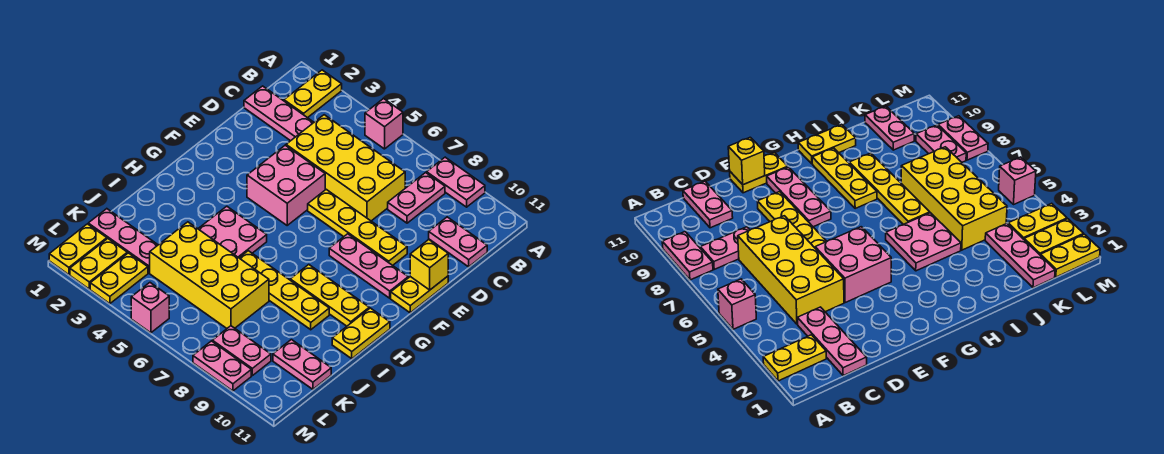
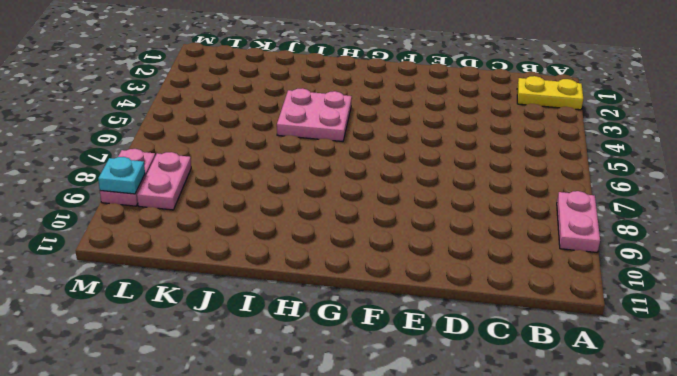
cyan plate M9 level 2 -> none
none -> pink brick A5 level 1
none -> pink plate B8:C8 level 1
none -> pink plate C1:C3 level 1

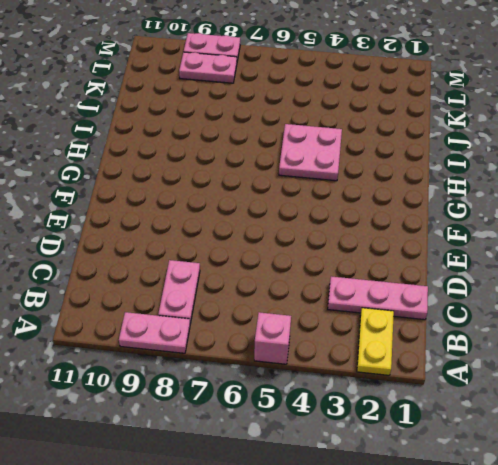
none -> yellow brick C4:D7 level 1
none -> pink plate C10:C11 level 1
none -> pink brick E4:F5 level 1

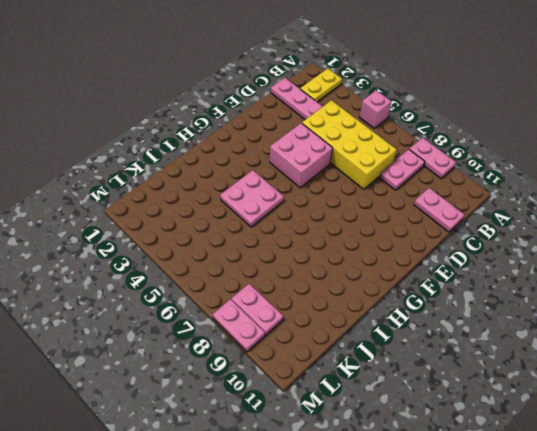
none -> yellow plate E6:E9 level 1
none -> yellow plate E11:F11 level 1
none -> pink plate F8:F10 level 1

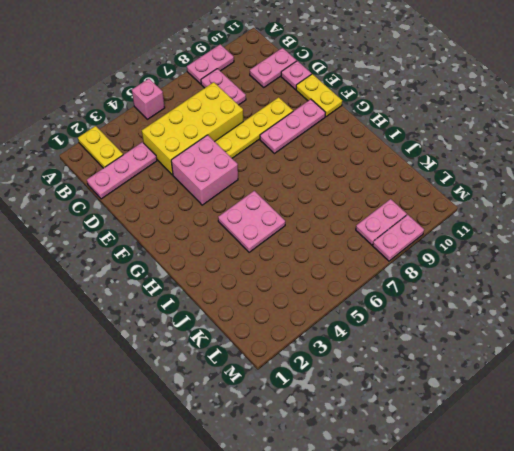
pink plate D11 level 1 -> none
none -> yellow plate H8:H10 level 1
none -> yellow plate H11:I11 level 1
none -> yellow plate I6:I9 level 1

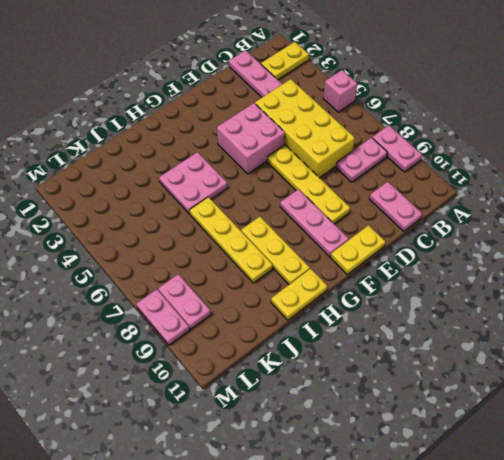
none -> yellow brick J4:K7 level 1
none -> pink plate K1:K3 level 1
none -> pink plate K10:K11 level 1

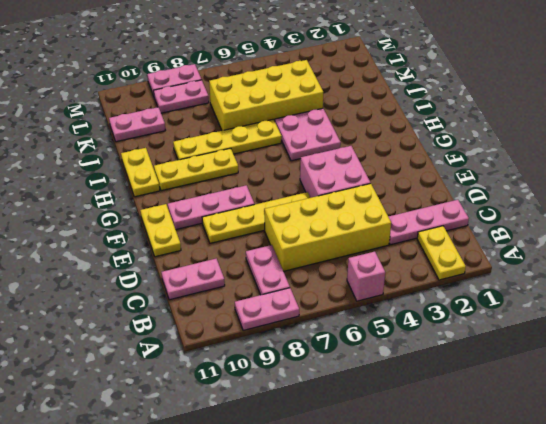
none -> pink plate K1:K3 level 1
none -> yellow plate L1:M1 level 1
none -> yellow plate L2:M2 level 1

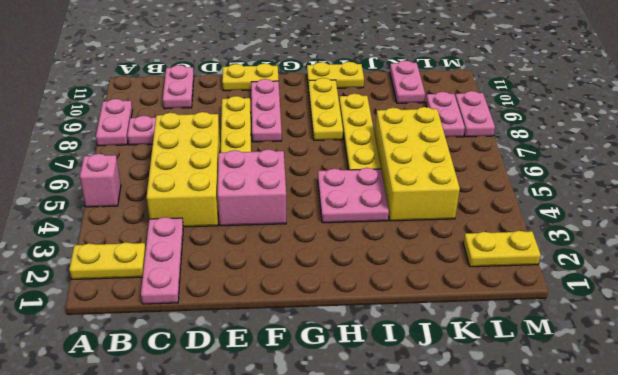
none -> pink plate K1:K3 level 1
none -> yellow plate L1:M1 level 1
none -> yellow plate L3:M3 level 1

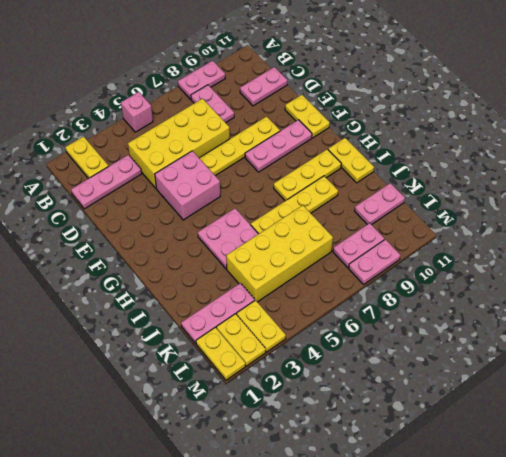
none -> pink brick M5 level 1
none -> yellow brick E11 level 2

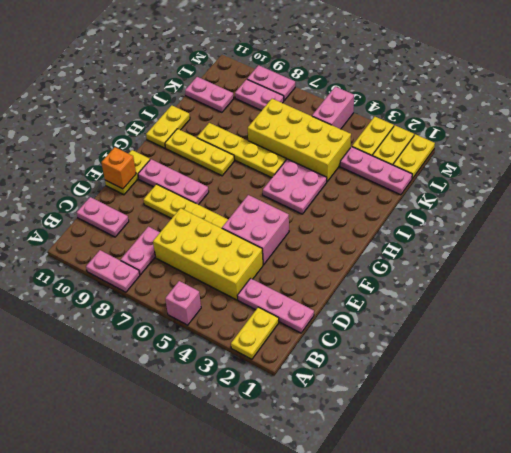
orange brick E11 level 2 -> yellow brick E11 level 2
pink brick L5:M5 level 1 -> pink brick M5 level 1

